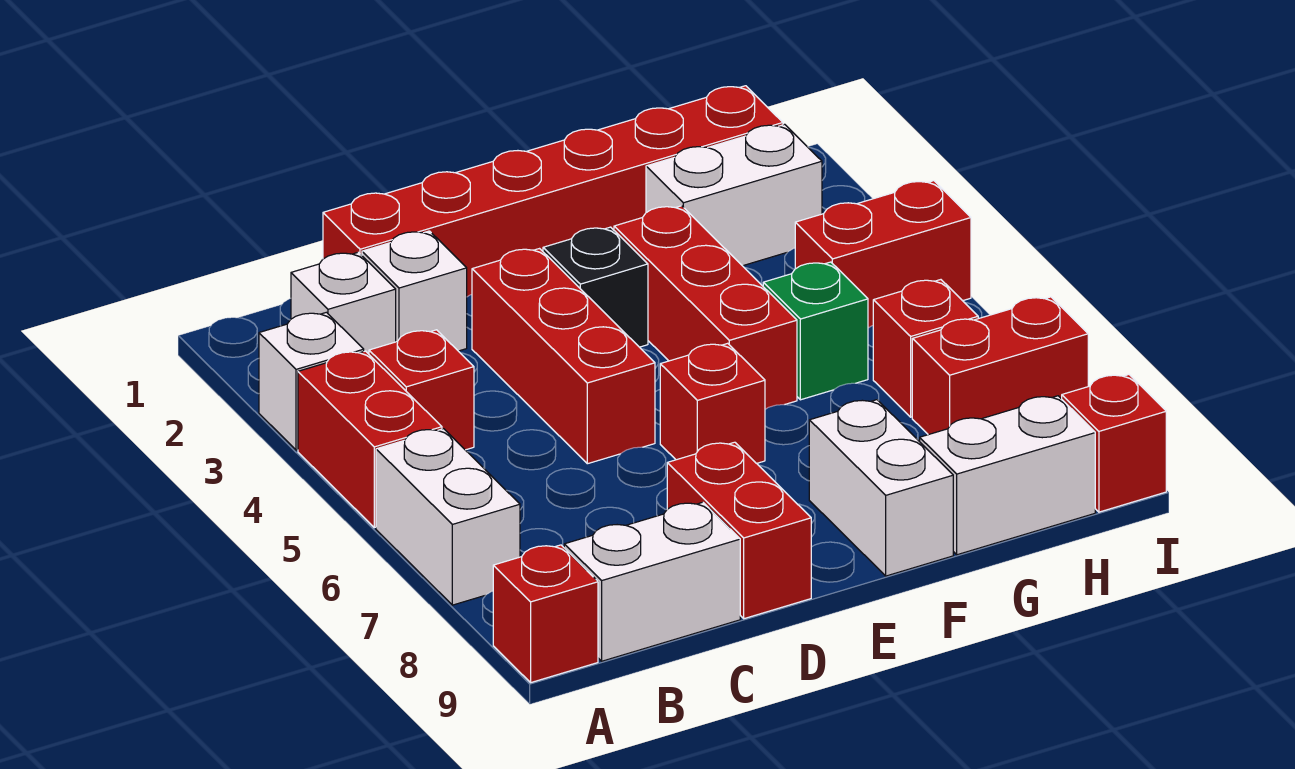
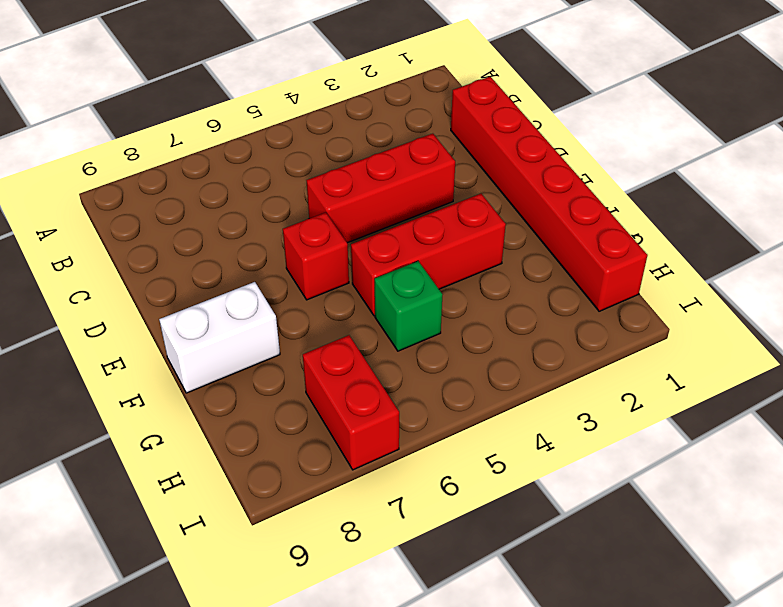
none -> white brick A3 level 1
none -> red brick A4:A5 level 1
none -> white brick A6:A7 level 1

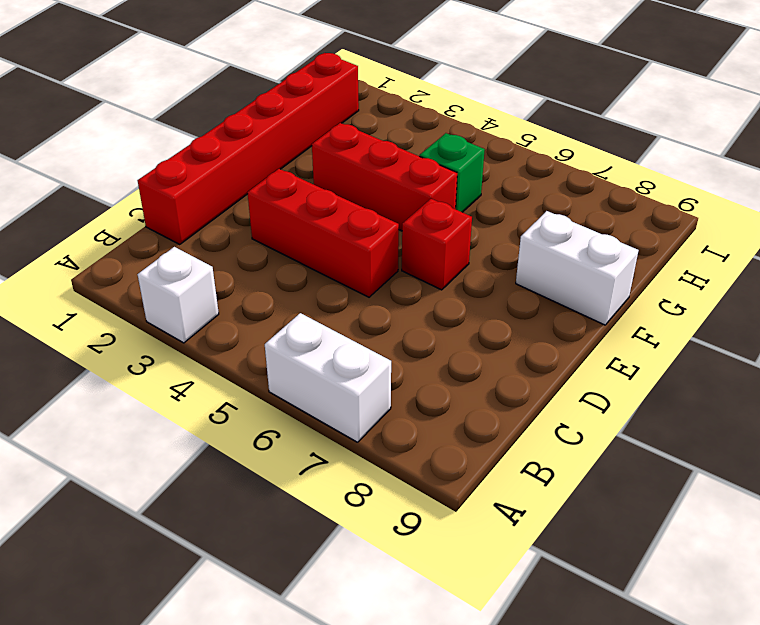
none -> red brick A4:A5 level 1
none -> red brick A9 level 1
none -> white brick B2 level 1

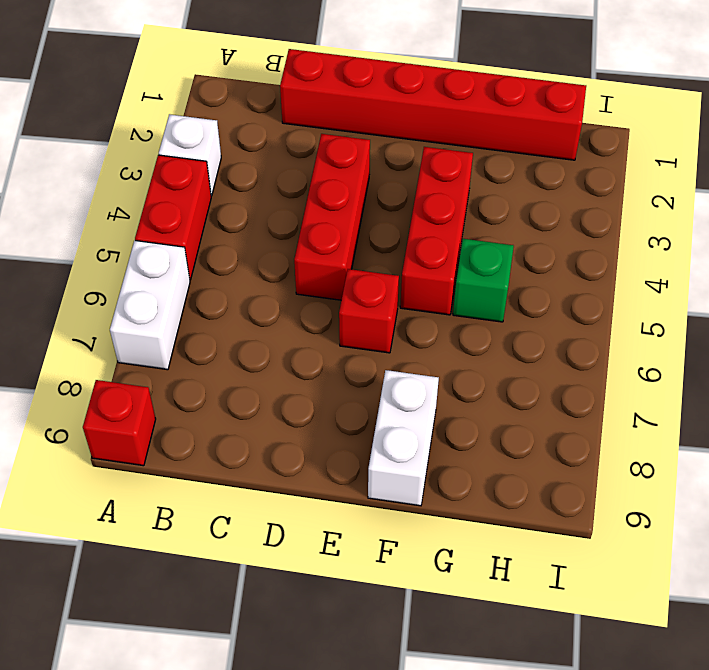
none -> white brick B2 level 1
none -> red brick B4 level 1
none -> white brick B9:C9 level 1

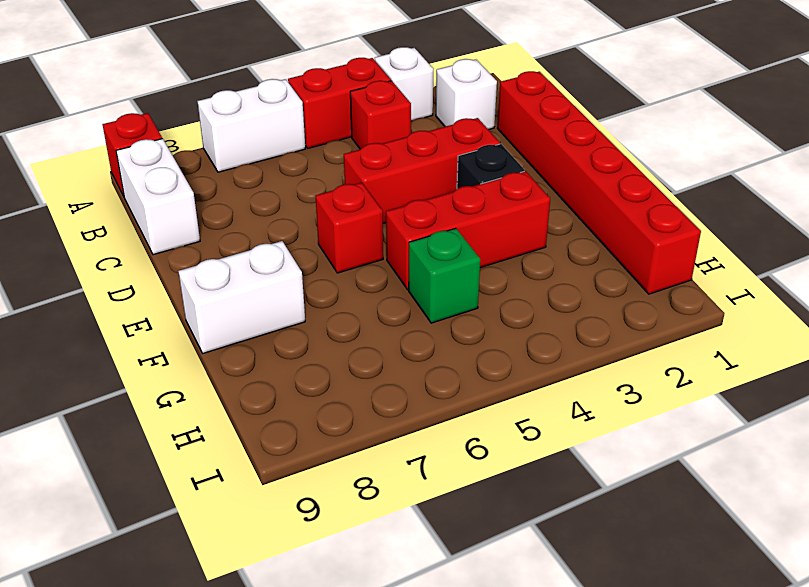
none -> white brick C2 level 1
none -> red brick D8:D9 level 1
none -> white brick G2:H2 level 1

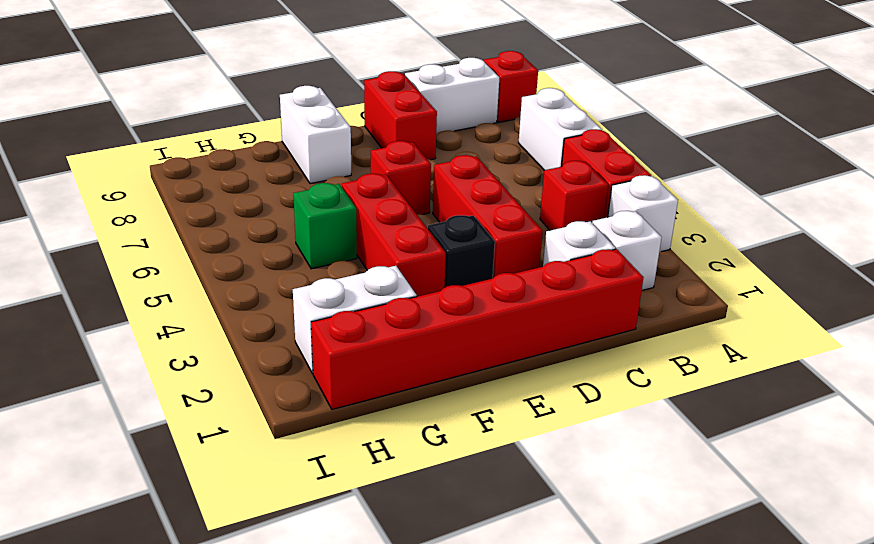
none -> white brick G9:H9 level 1
none -> red brick H4:I4 level 1
none -> red brick H6 level 1

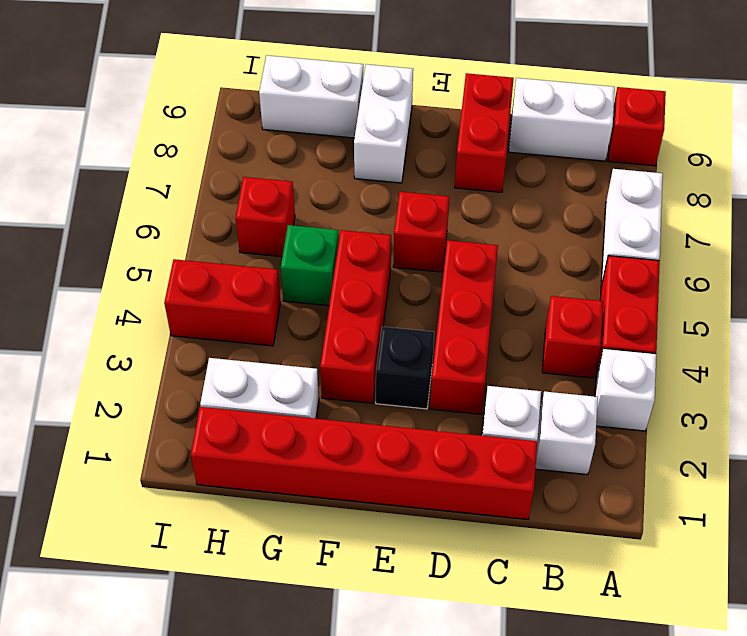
none -> red brick H7:I7 level 1
none -> red brick I9 level 1

